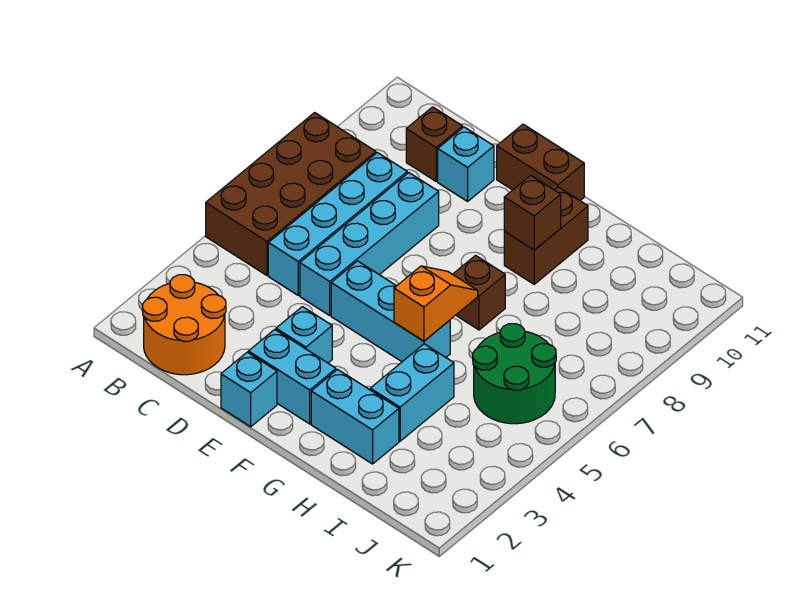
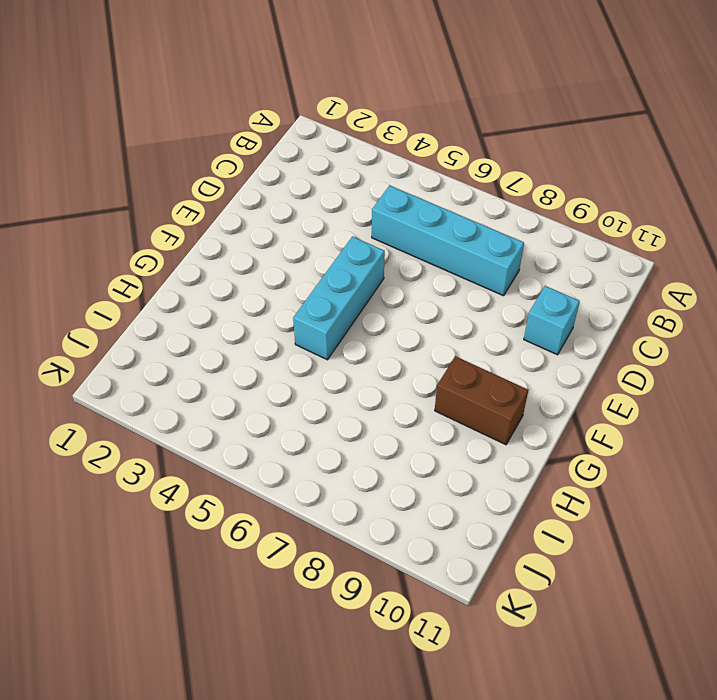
none -> brown brick A5:B8 level 1
none -> orange round brick B1:C2 level 1
none -> brown brick C10 level 1

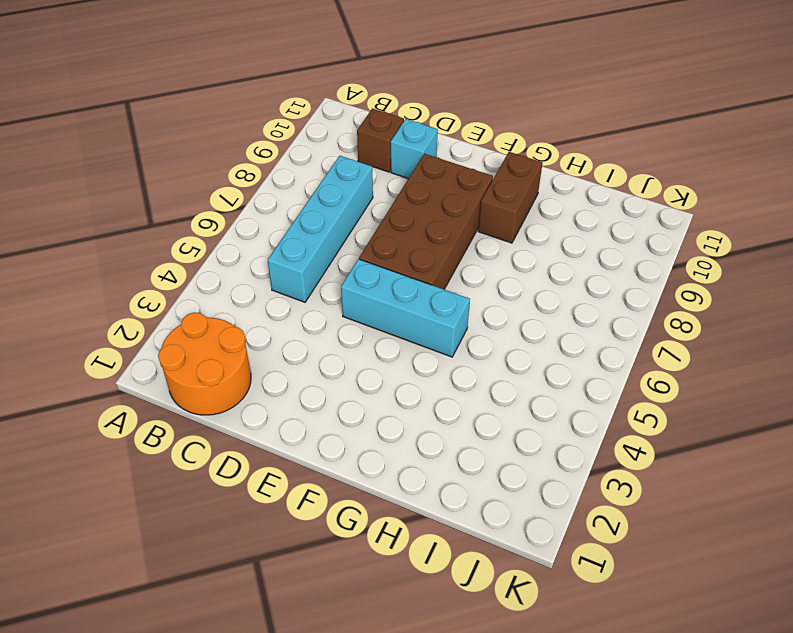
brown brick E6:F9 level 1 -> brown brick A5:B8 level 1
none -> cyan brick D5:D8 level 1
none -> cyan brick E1 level 1
none -> cyan brick E2:F2 level 1

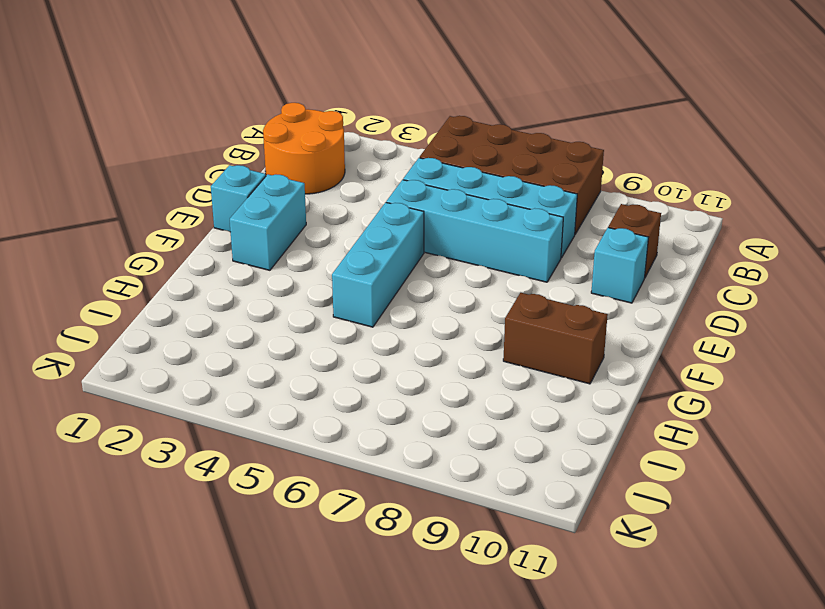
none -> cyan brick E3 level 1
none -> brown brick E11:F11 level 1
none -> cyan brick G2:H2 level 1

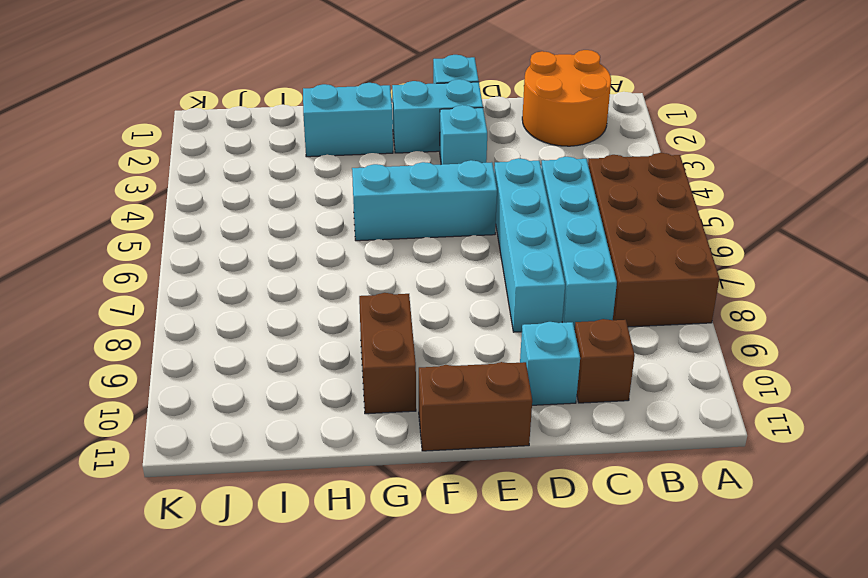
none -> brown brick G7 level 1
none -> cyan brick H3:H4 level 1
none -> green round brick I5:J6 level 1

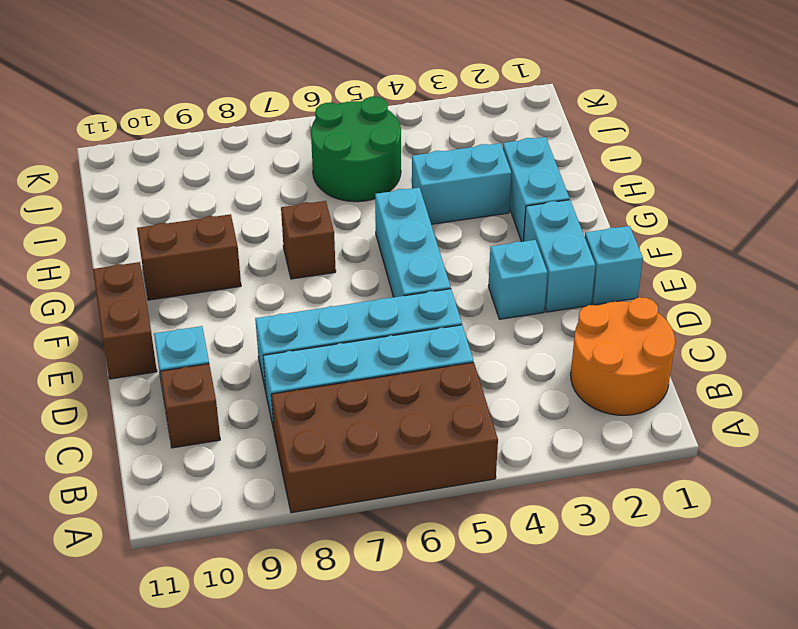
none -> orange slope G5:G6 level 2 top 5
none -> brown brick G9 level 2

